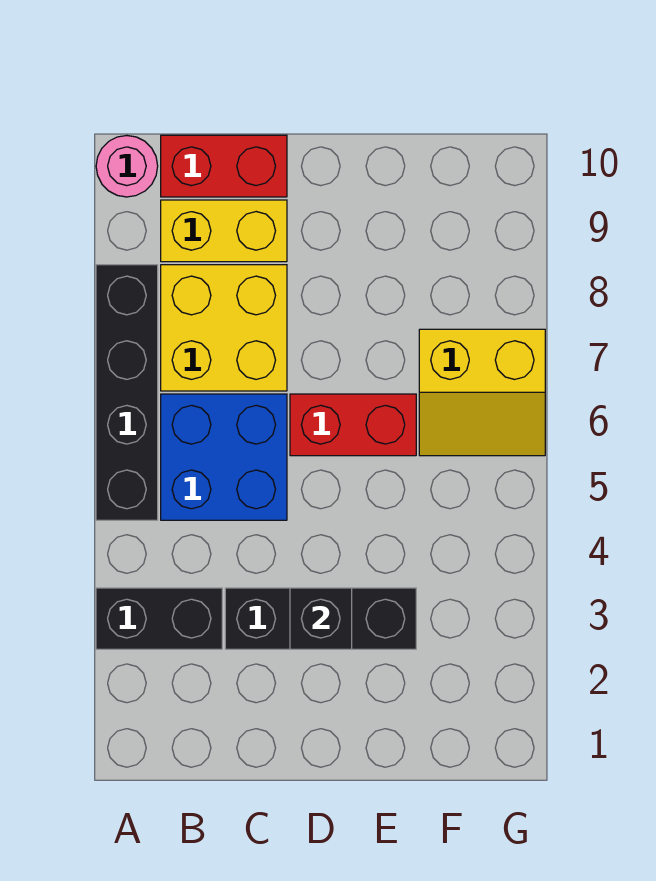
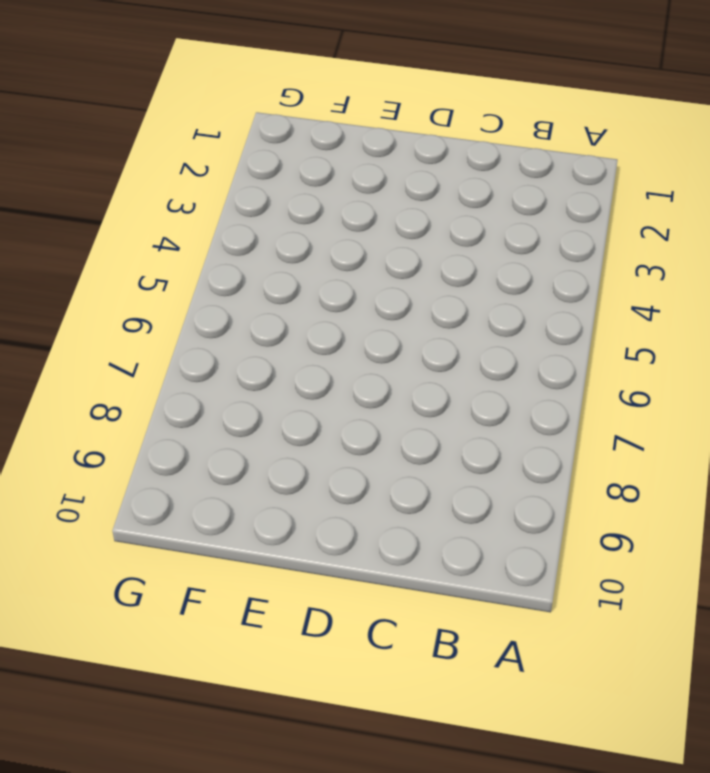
none -> black brick A3:B3 level 1
none -> black brick A5:A8 level 1

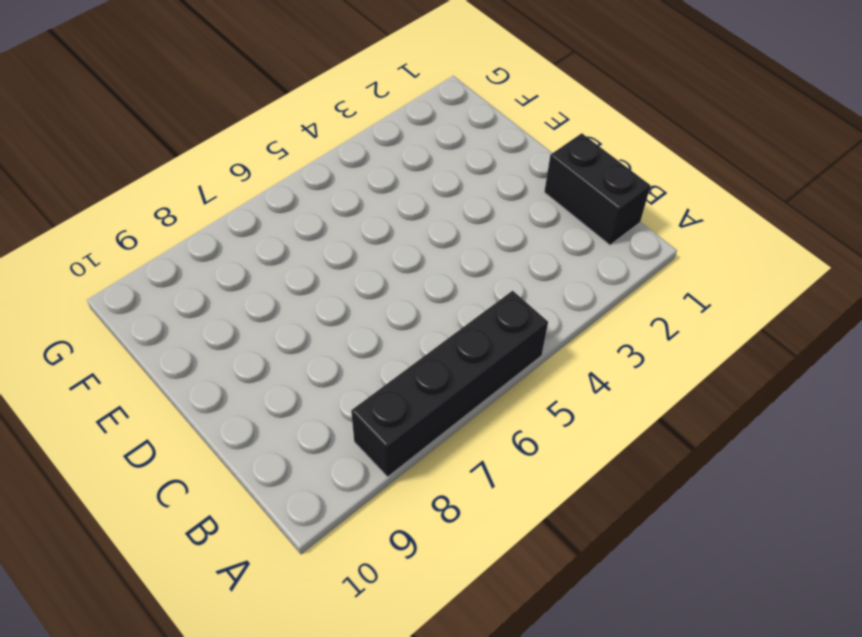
black brick B1:C1 level 1 -> black brick A3:B3 level 1
none -> pink round brick A10 level 1
none -> blue brick B5:C6 level 1

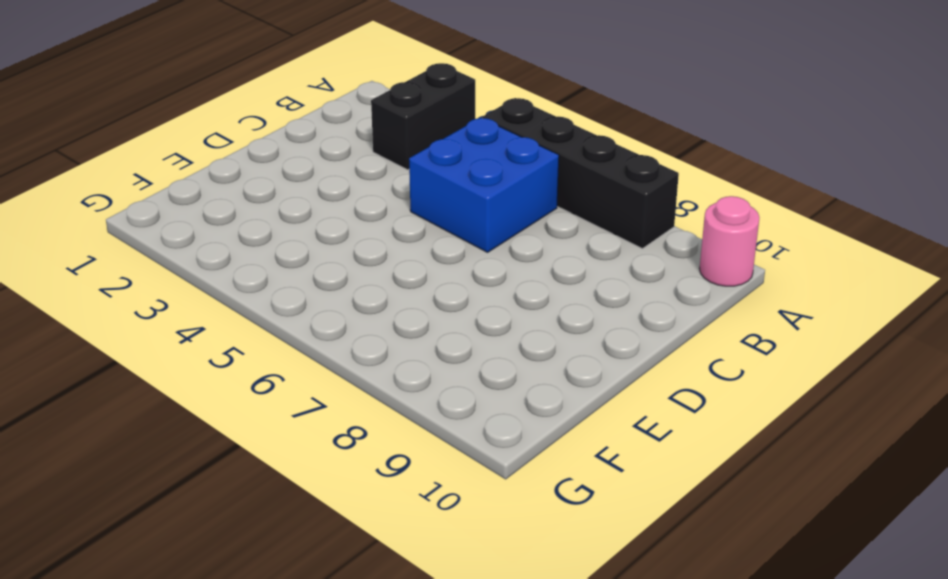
none -> yellow brick B7:C8 level 1
none -> yellow brick B9:C9 level 1

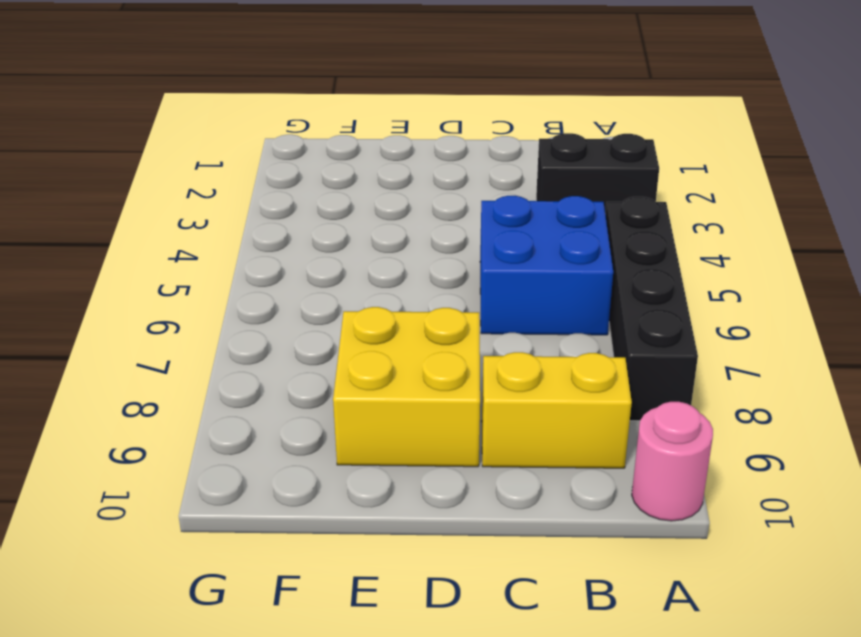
yellow brick D8:E9 level 1 -> yellow brick B7:C8 level 1
none -> red brick B10:C10 level 1
none -> black brick C3:E3 level 1

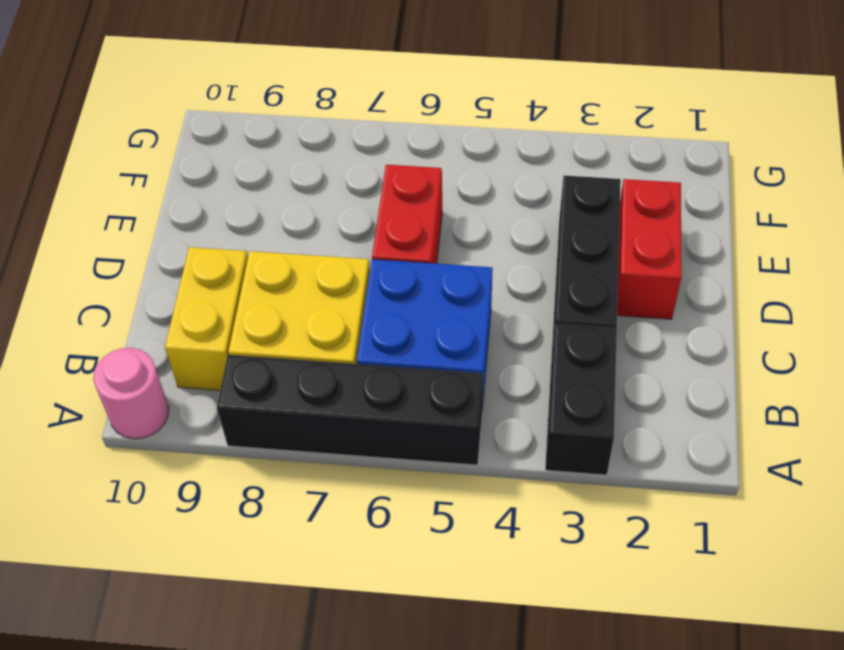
red brick D2:E2 level 1 -> red brick B10:C10 level 1
none -> yellow slope F6:G7 level 1 top 7
none -> black brick D3 level 2

